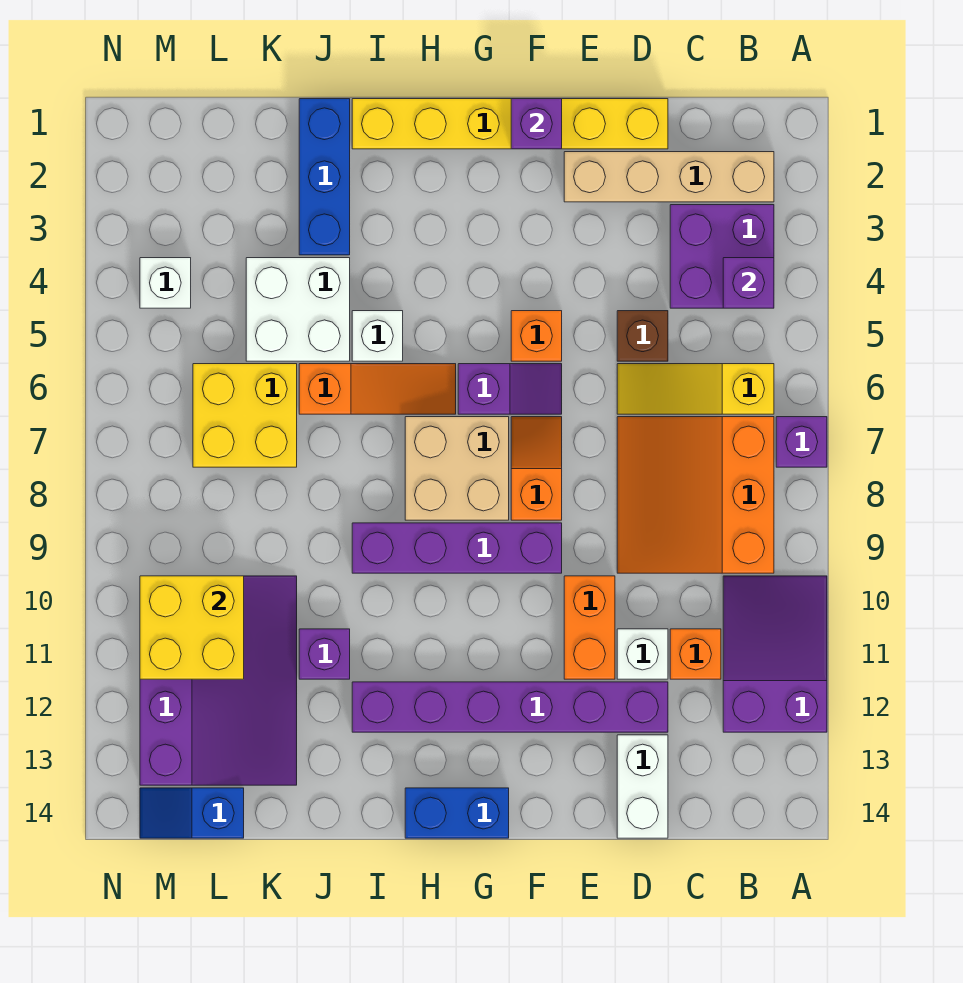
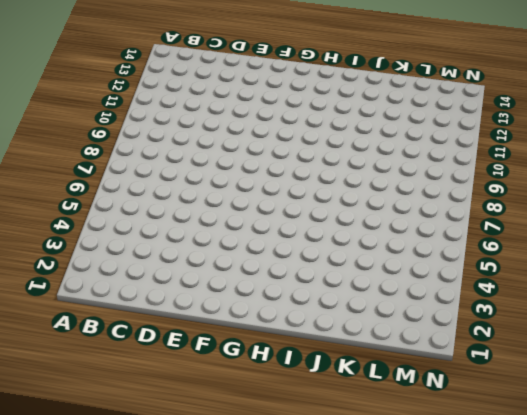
none -> purple brick A7 level 1
none -> purple slope A10:B12 level 1 top 12
none -> tan brick B2:E2 level 1
none -> purple brick B3:C4 level 1

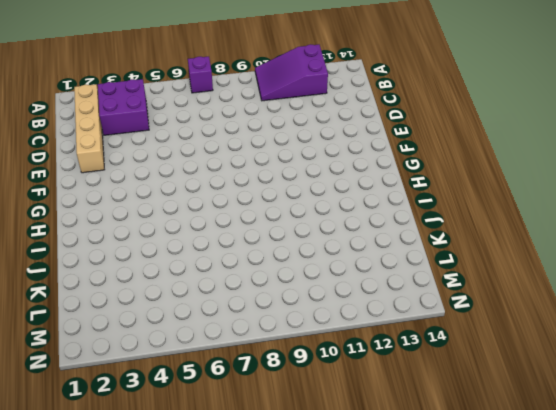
none -> yellow slope B6:D6 level 1 top B
none -> orange slope B7:D9 level 1 top B
none -> orange brick C11 level 1
none -> yellow brick D1:I1 level 1

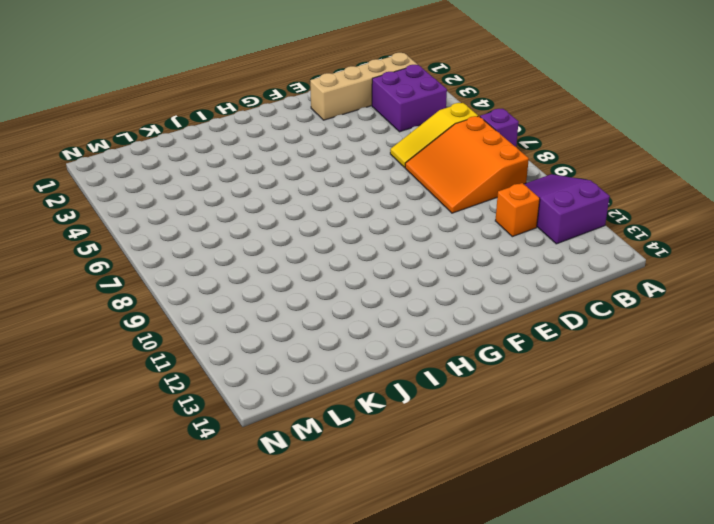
none -> yellow brick D1:I1 level 1
none -> brown brick D5 level 1
none -> white brick D11 level 1
none -> purple brick D12:I12 level 1

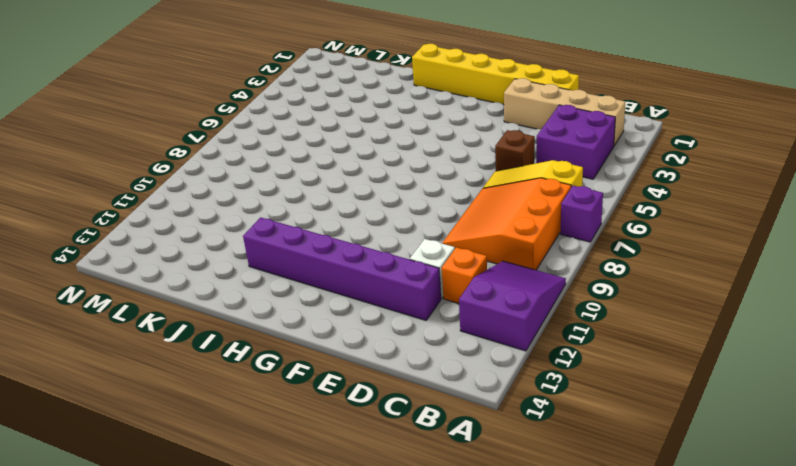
none -> white brick D13:D14 level 1
none -> orange brick E10:E11 level 1
none -> orange brick F5 level 1
none -> purple slope F6:G6 level 1 top G

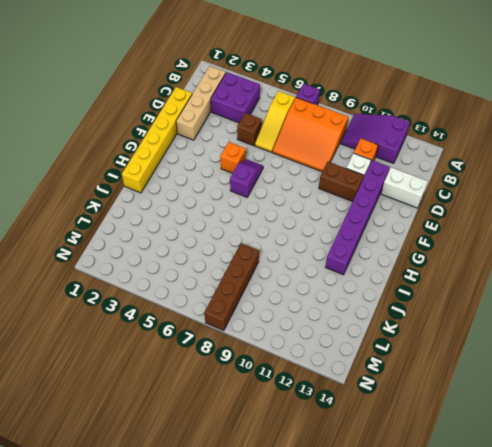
brown brick E10:E11 level 1 -> orange brick E10:E11 level 1
brown brick K8:N8 level 1 -> none
none -> orange slope F7:F8 level 1 top 8
none -> purple brick F9:I9 level 1
none -> tan brick G7:H8 level 1
none -> blue brick G14:H14 level 1

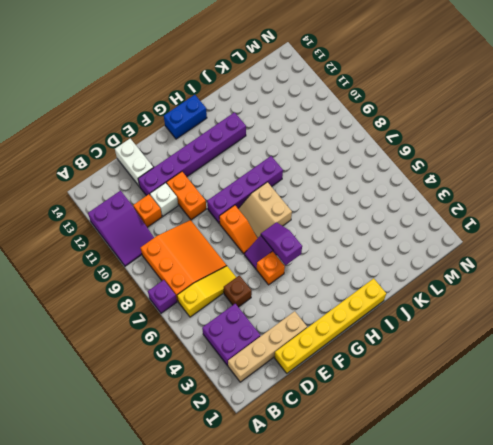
purple slope G5:G6 level 2 top 5 -> none
tan slope G7:H8 level 1 top H -> tan brick G7:H8 level 1
none -> orange slope H6:J6 level 1 top J
none -> white brick I5 level 1
none -> blue brick J1:J3 level 1
none -> white brick J4:K5 level 1

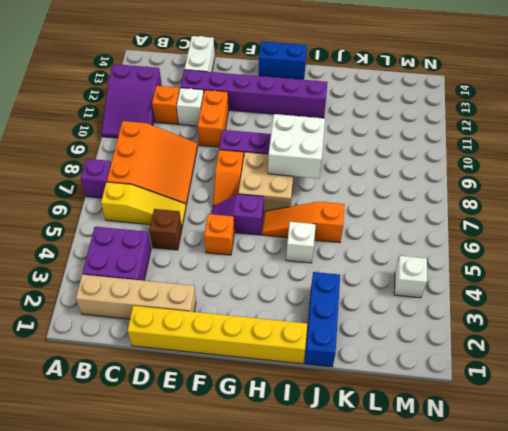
white brick H8:I9 level 2 -> white brick J4:K5 level 1
none -> purple brick J11 level 1
none -> yellow brick K6:L7 level 1
none -> purple slope K10:M13 level 1 top M
none -> blue slope L14:M14 level 1 top L

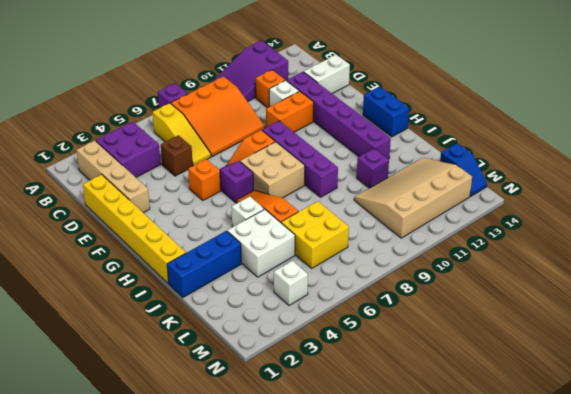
tan slope K10:M13 level 1 top M -> purple slope K10:M13 level 1 top M
none -> purple brick B4 level 2
none -> purple brick F1 level 2
none -> yellow brick L10:M11 level 2

